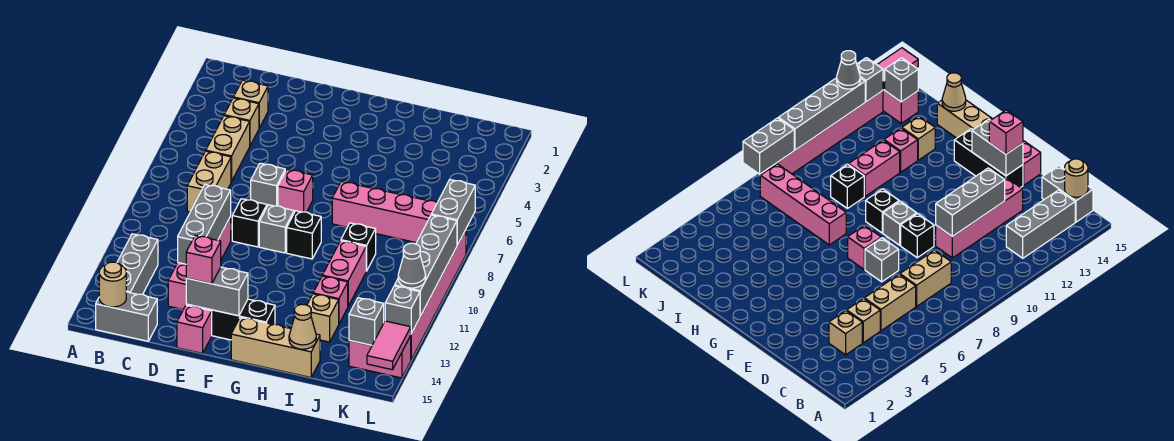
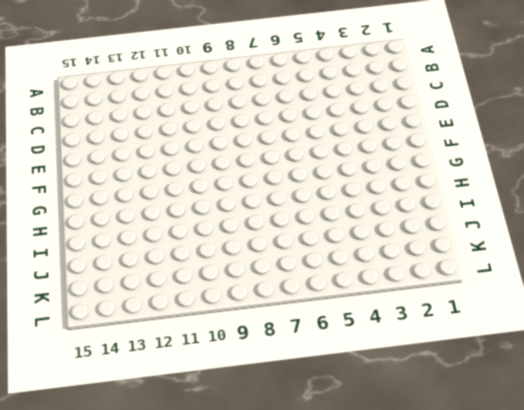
none -> grey brick B12:B14 level 1
none -> grey brick B15:C15 level 1
none -> tan brick C3 level 1
none -> tan brick C4 level 1

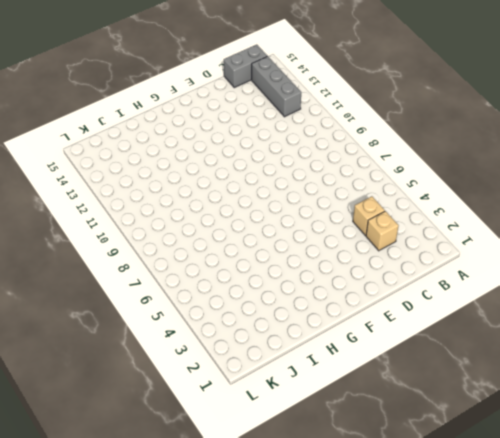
none -> tan brick C5:C6 level 1
none -> tan brick C7:C8 level 1
none -> pink brick D10:D13 level 1
none -> grey brick E7 level 1

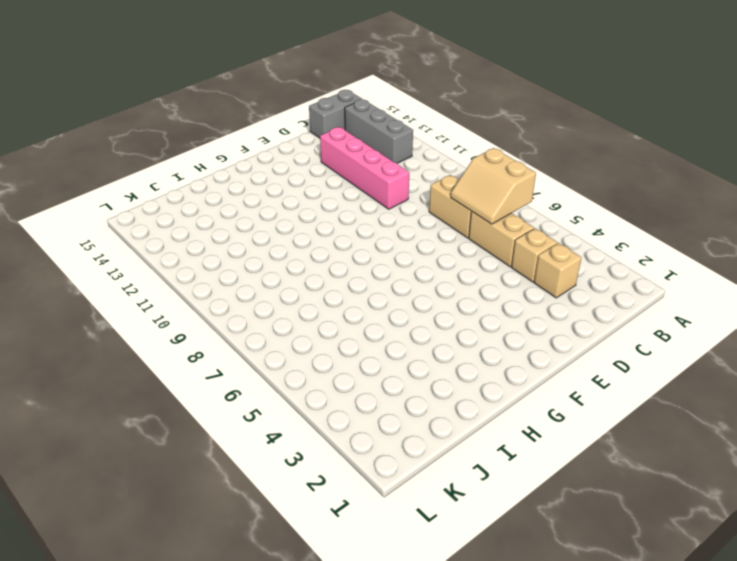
tan slope B6:C7 level 2 top B -> none
none -> grey brick E7 level 1
none -> black brick E9 level 1
none -> black brick E14:G14 level 1
none -> pink brick E15 level 1

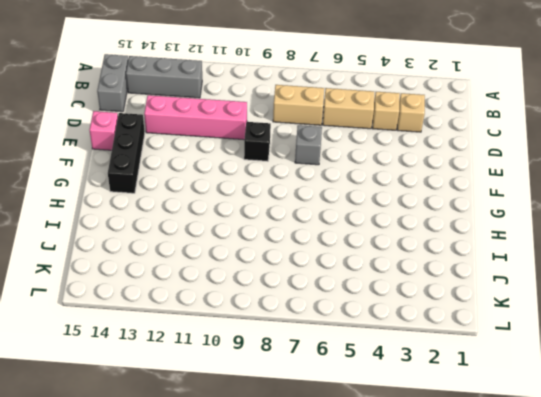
none -> pink brick F7 level 1
none -> grey brick F9 level 1
none -> black brick G9 level 1
none -> tan brick G15:I15 level 1

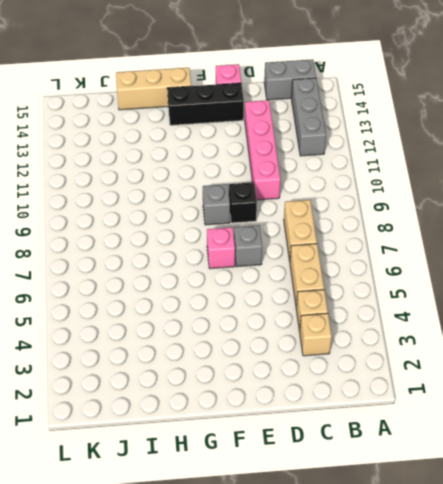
none -> black brick G9 level 1
none -> pink brick H7:K7 level 1
none -> black brick I9 level 1
none -> pink brick I10:I11 level 1

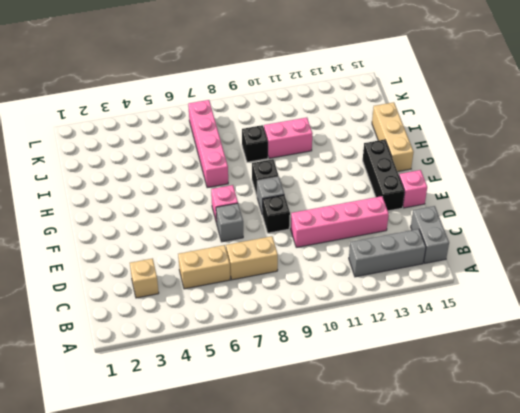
none -> tan brick C4 level 1
none -> pink brick I12 level 1
none -> tan brick I13 level 1
none -> pink brick K14:L14 level 1

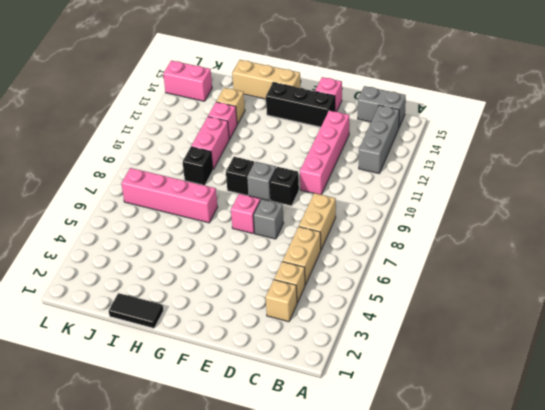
black tile H1:I1 level 1 -> none
none -> pink brick L8:L13 level 1
none -> tan round brick B15 level 2
none -> grey brick D10:D12 level 2
none -> grey brick E14:F14 level 2

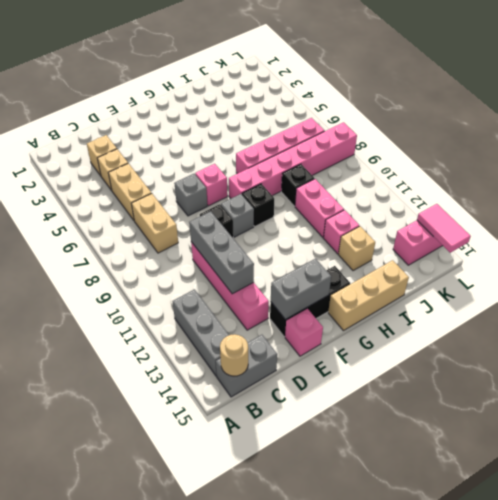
pink brick G8:L8 level 1 -> pink brick L8:L13 level 1
none -> tan cone I15 level 2
none -> grey brick K14 level 2
none -> grey brick L7:L8 level 2
none -> grey brick L9:L12 level 2

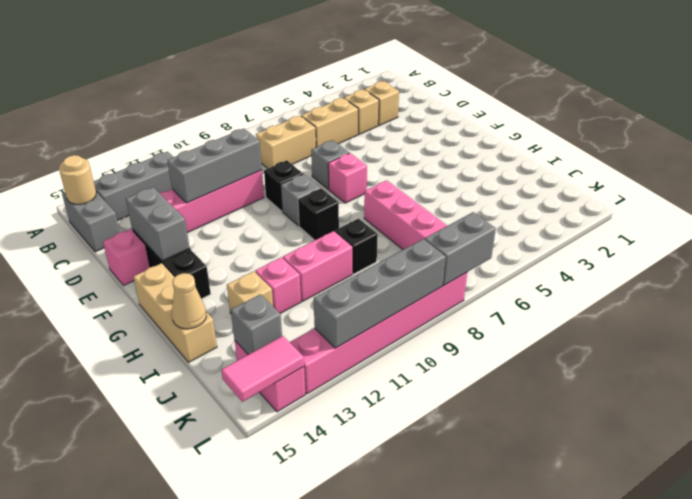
none -> grey brick L13 level 2
none -> pink brick E14 level 3
none -> grey cone L12 level 3

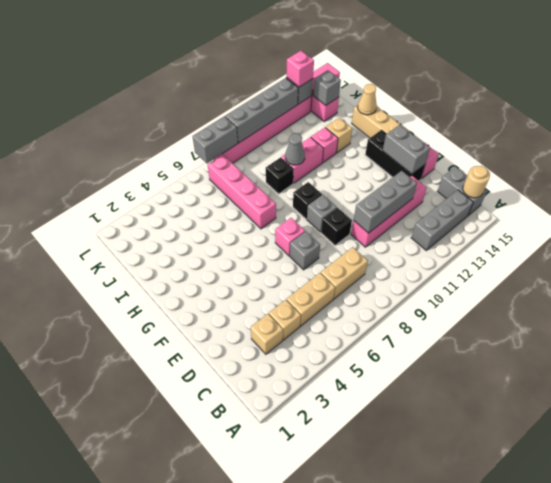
grey cone I10 level 2 -> grey cone L12 level 3
pink brick L13 level 3 -> pink brick E14 level 3

